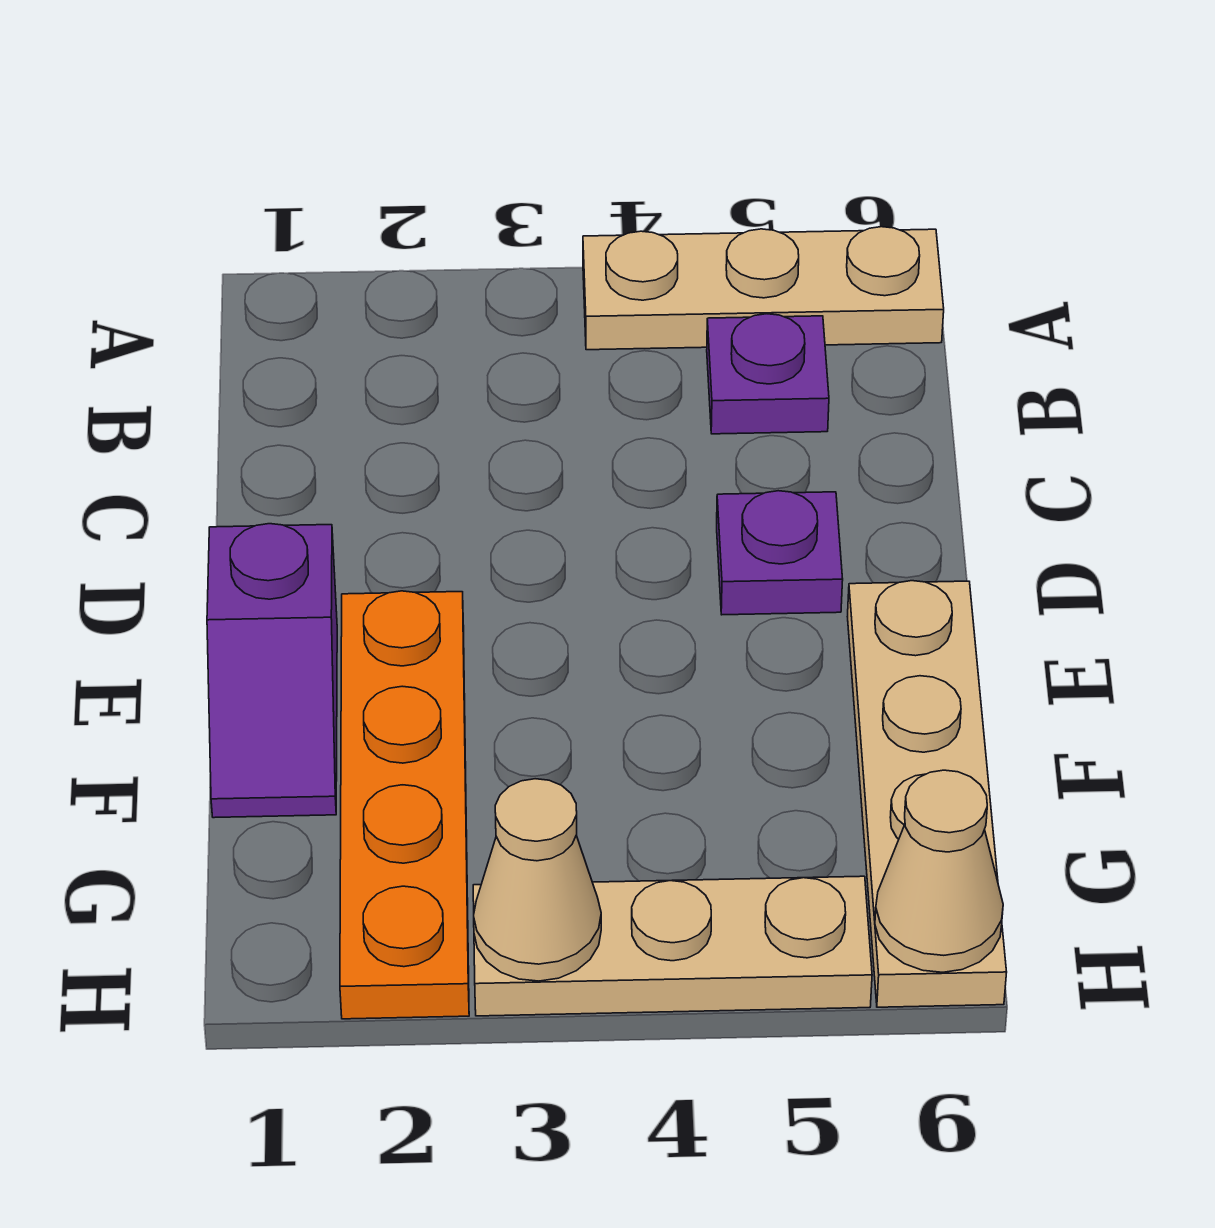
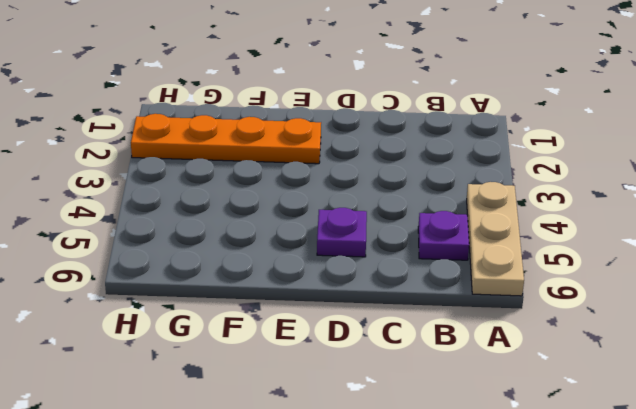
none -> purple slope E1:F1 level 1 top E
none -> tan plate E6:H6 level 1

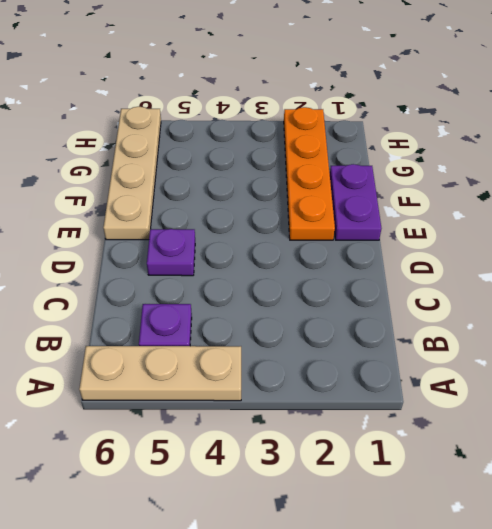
purple plate E1:F1 level 1 -> purple slope E1:F1 level 1 top E
none -> tan plate H3:H5 level 1
none -> tan cone H3 level 2

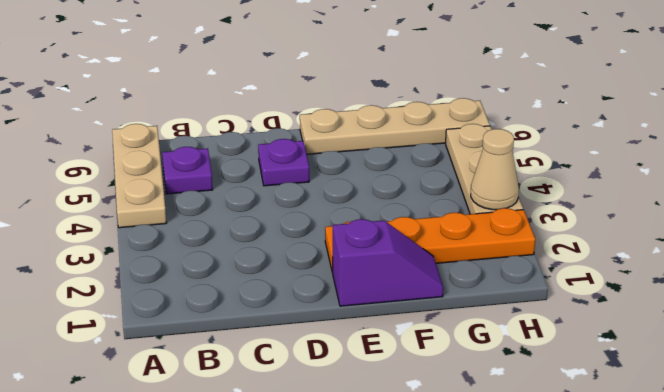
none -> tan cone H6 level 2

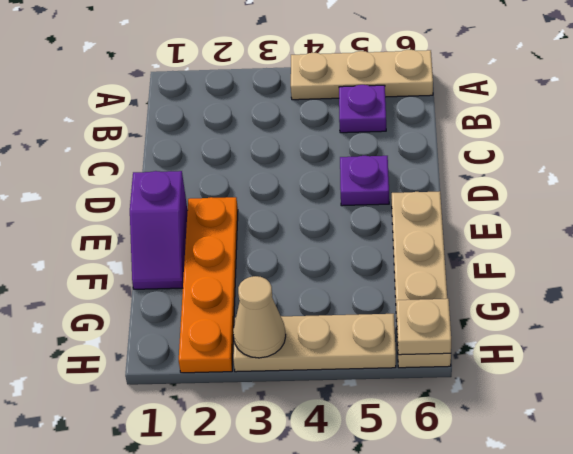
tan plate H6 level 2 -> tan cone H6 level 2

